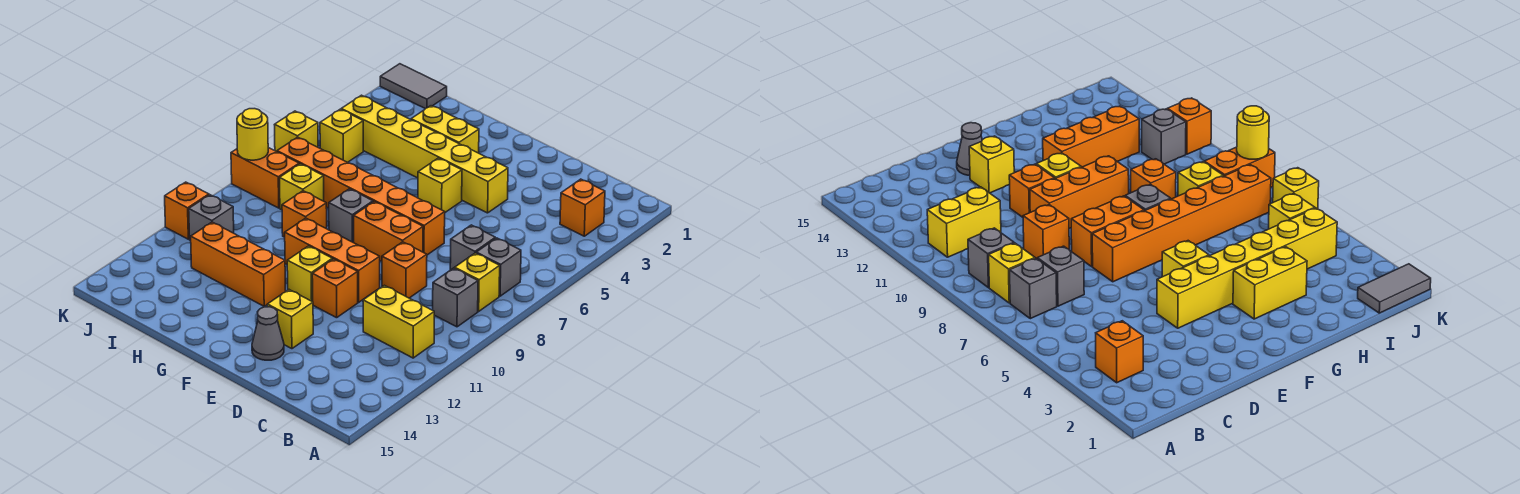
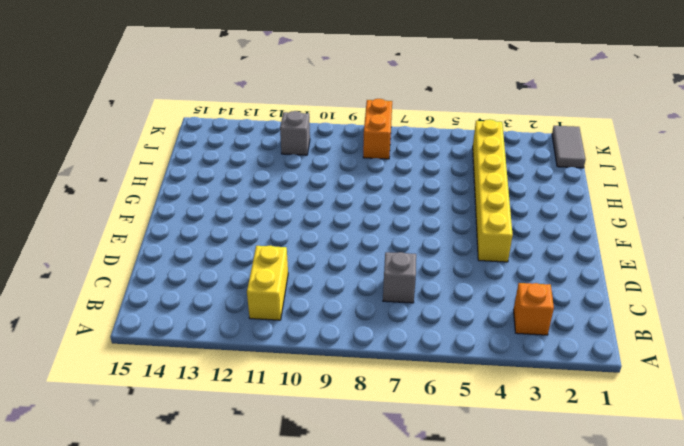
none -> grey brick B7 level 1
none -> yellow brick B8 level 1
none -> grey brick B9 level 1

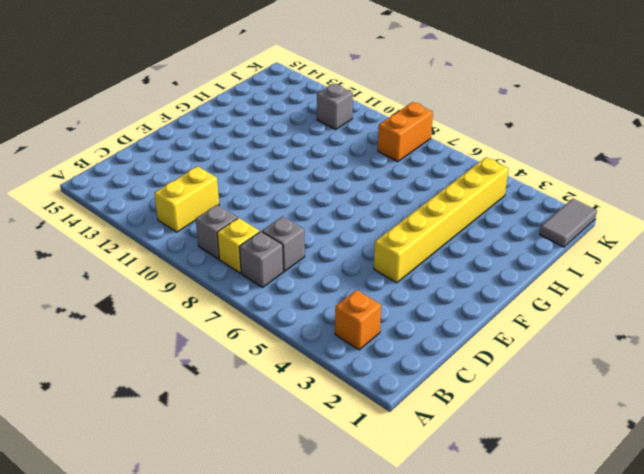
none -> orange brick D9 level 1
none -> orange brick E7:J7 level 1
none -> orange brick E8:F8 level 1

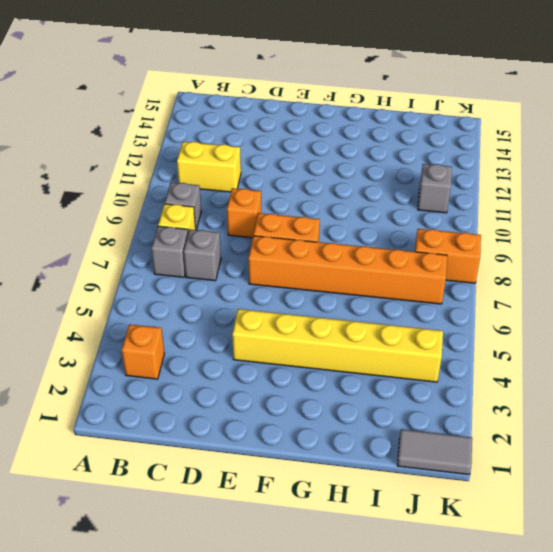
none -> orange brick E10:G10 level 1
none -> orange brick E11 level 1
none -> yellow brick E13 level 1

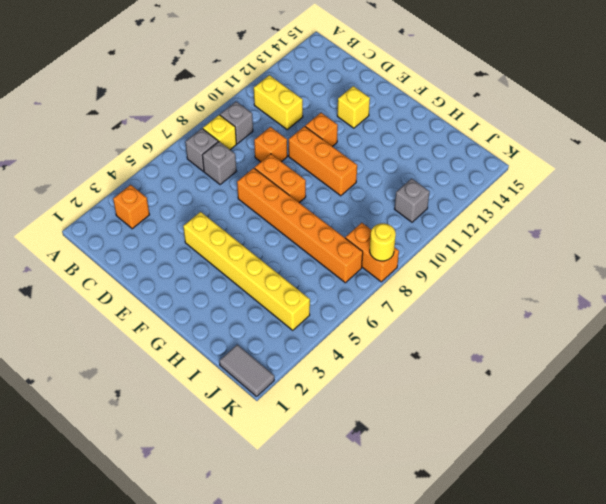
none -> grey cone E14 level 1
none -> yellow brick F5 level 1
none -> yellow brick F11 level 1

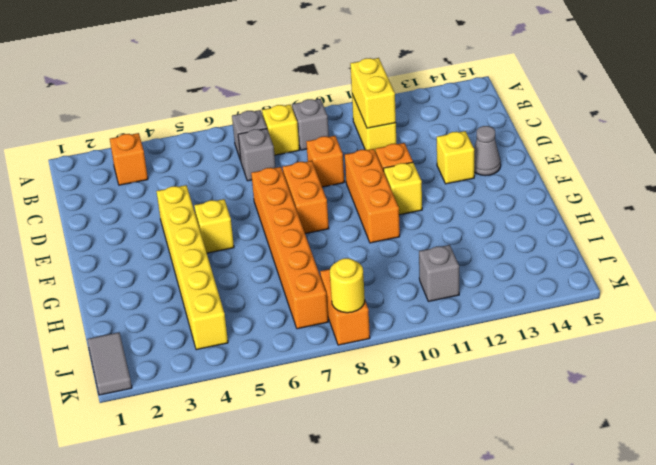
yellow brick B11:C11 level 2 -> yellow brick G3:H3 level 1
none -> grey brick G8 level 1
none -> orange brick G12:I12 level 1
none -> orange brick H9 level 1

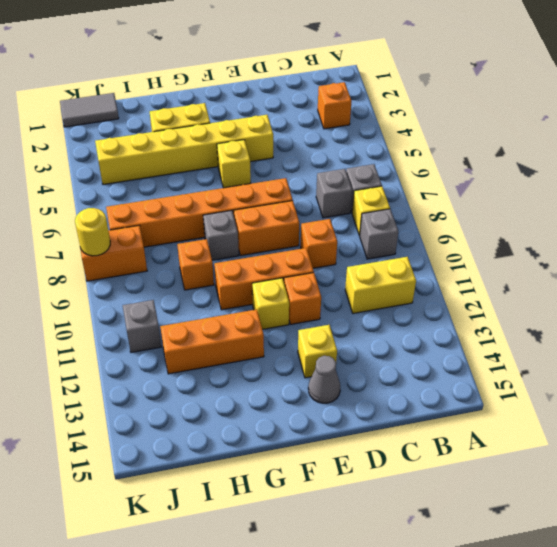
none -> yellow brick I8 level 1
none -> yellow brick J5 level 1
none -> yellow brick K6 level 1

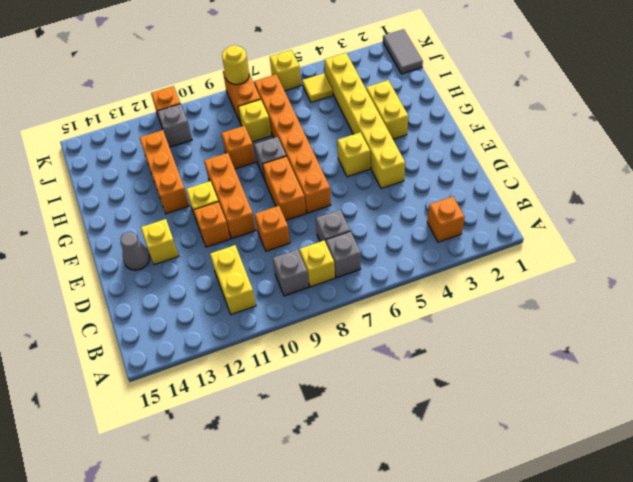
yellow tile J5 level 1 -> yellow brick J5 level 1

